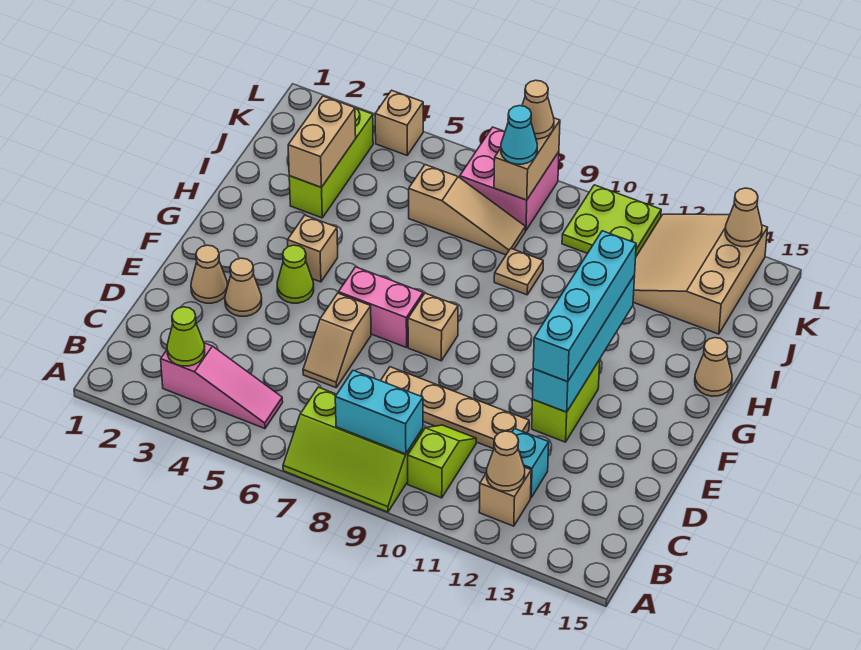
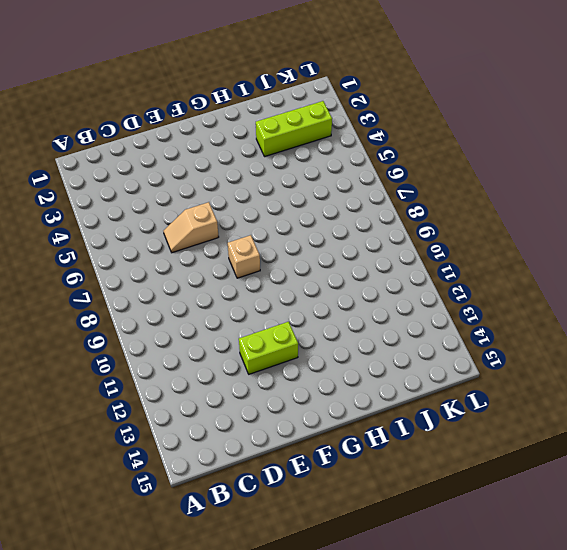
none -> lime slope A7:B9 level 1 top B
none -> pink slope B3:B5 level 1 top 3
none -> lime slope B10:C10 level 1 top B
none -> tan brick B12 level 1

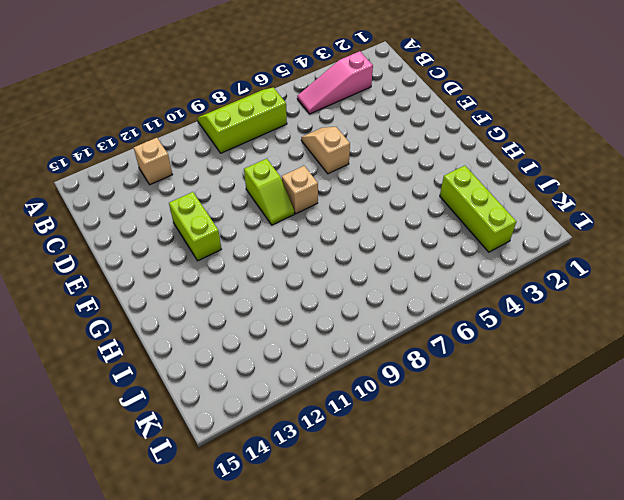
lime slope E9:F9 level 1 top E -> lime slope B10:C10 level 1 top B
none -> cyan brick C12 level 1
none -> tan plate D8:D11 level 1
none -> tan cone E2 level 1
none -> tan cone E3 level 1

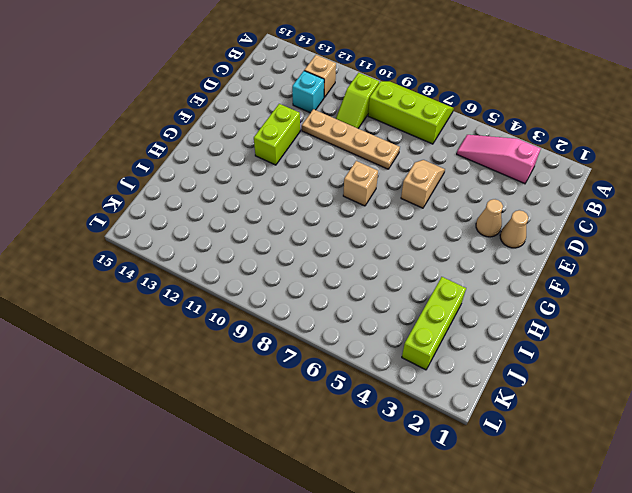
none -> lime cone F4 level 1
none -> pink brick F6:F7 level 1
none -> tan brick G4 level 1
none -> tan cone H15 level 1

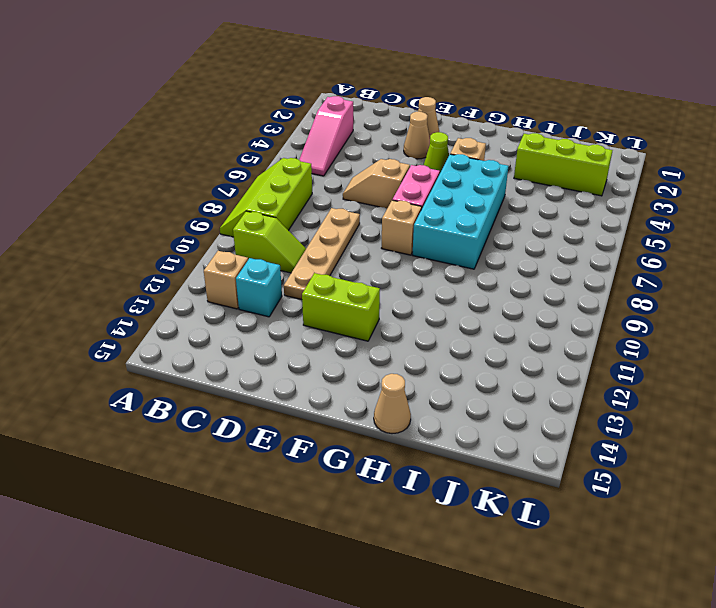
cyan brick G5:H8 level 1 -> none
none -> tan plate I9 level 1
none -> tan slope J6:J8 level 1 top 6
none -> tan slope J12:L14 level 1 top 14
none -> pink brick K7:L8 level 1

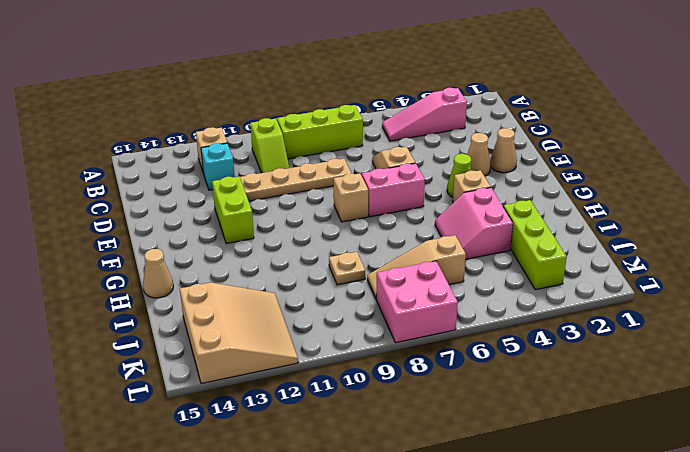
pink slope H4:I5 level 1 top 4 -> none
none -> lime plate K10:L11 level 1
none -> tan brick L4 level 1
none -> lime cone B3 level 2
none -> cyan brick B8:B9 level 2

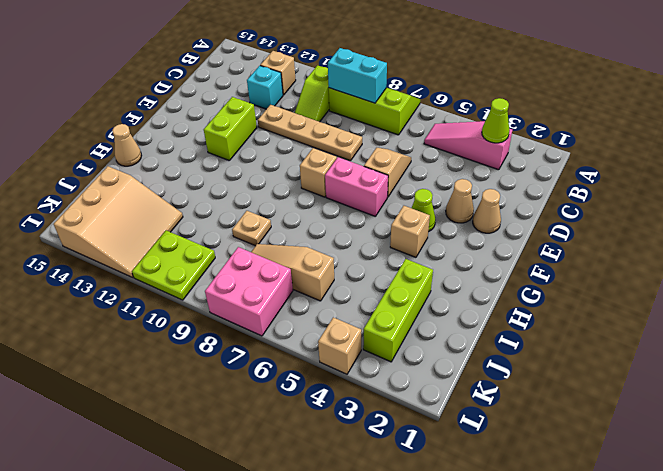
none -> tan cone B12 level 2
none -> cyan brick E12:H12 level 2
none -> tan brick I3:J3 level 2
none -> tan brick K8:L8 level 2

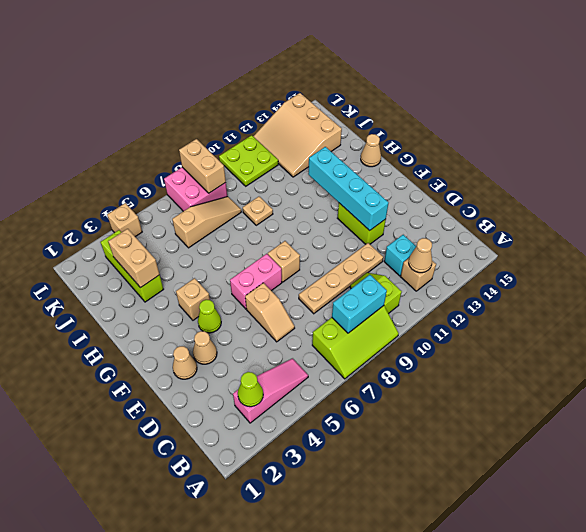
none -> tan cone L14 level 2
none -> cyan brick E12:H12 level 3
none -> cyan cone K8 level 3
none -> tan cone L8 level 3

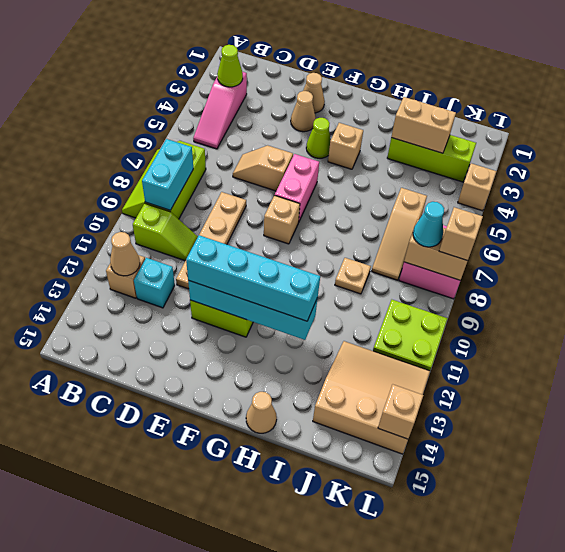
tan brick L8 level 3 -> tan cone L8 level 3
tan brick L14 level 2 -> tan cone L14 level 2

